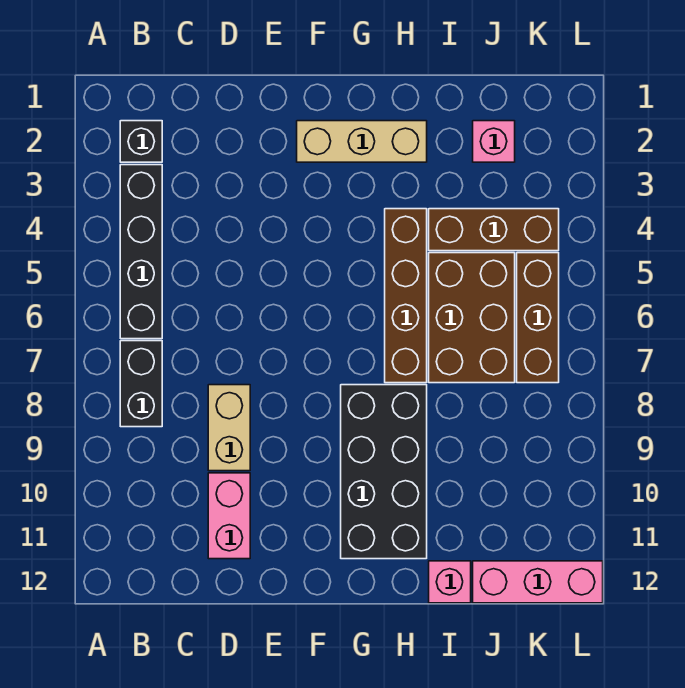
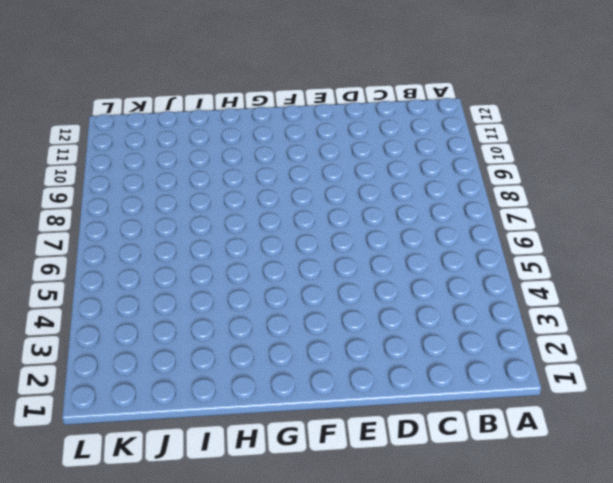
none -> black brick B2 level 1
none -> black brick B3:B6 level 1
none -> black brick B7:B8 level 1

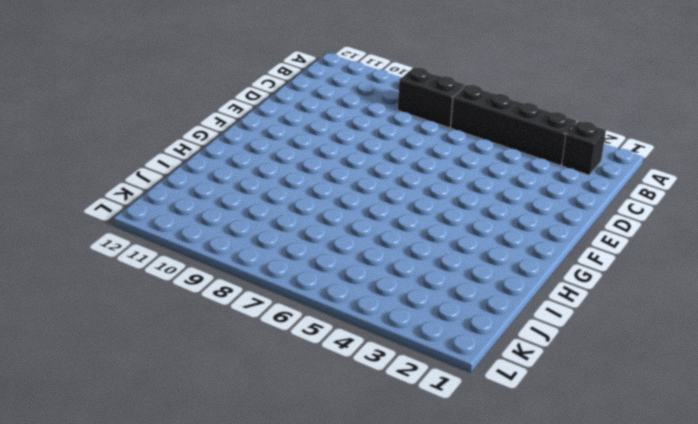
none -> tan brick D8:D9 level 1
none -> pink brick D10:D11 level 1
none -> tan brick F2:H2 level 1

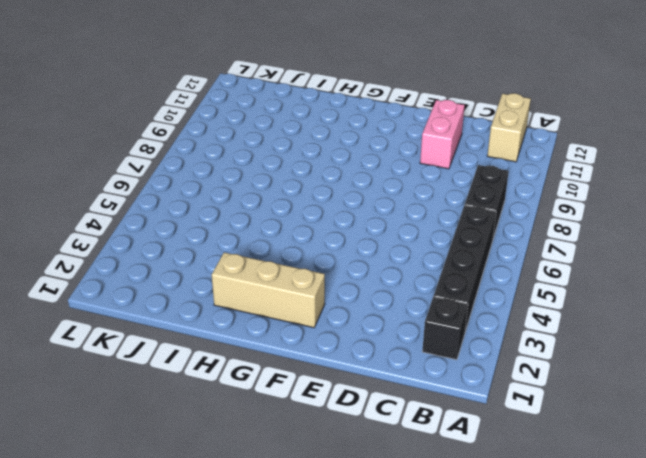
tan brick B11:B12 level 1 -> tan brick D8:D9 level 1
none -> black brick G8:H11 level 1
none -> brown brick H4:H7 level 1
none -> brown brick I4:K4 level 1

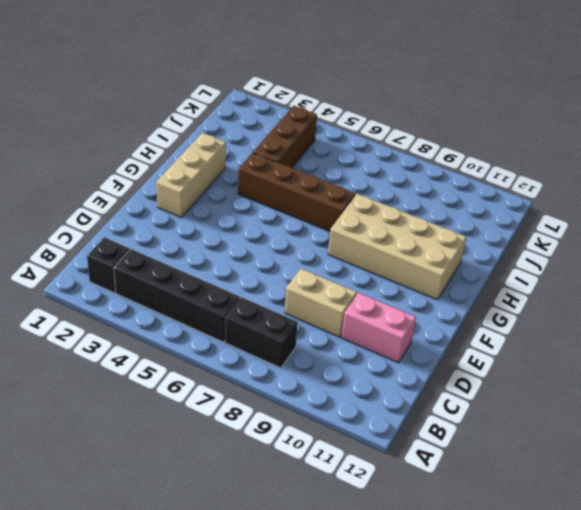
tan brick G8:H11 level 1 -> black brick G8:H11 level 1
none -> brown brick I5:J7 level 1
none -> pink brick I12 level 1
none -> pink brick J2 level 1

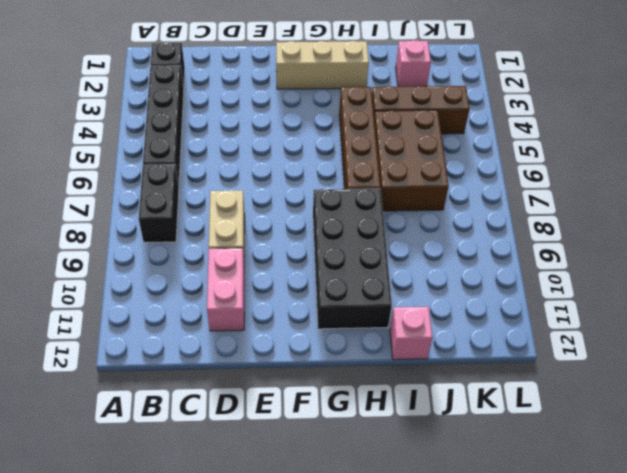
none -> pink brick J12:L12 level 1
none -> brown brick K5:K7 level 1

